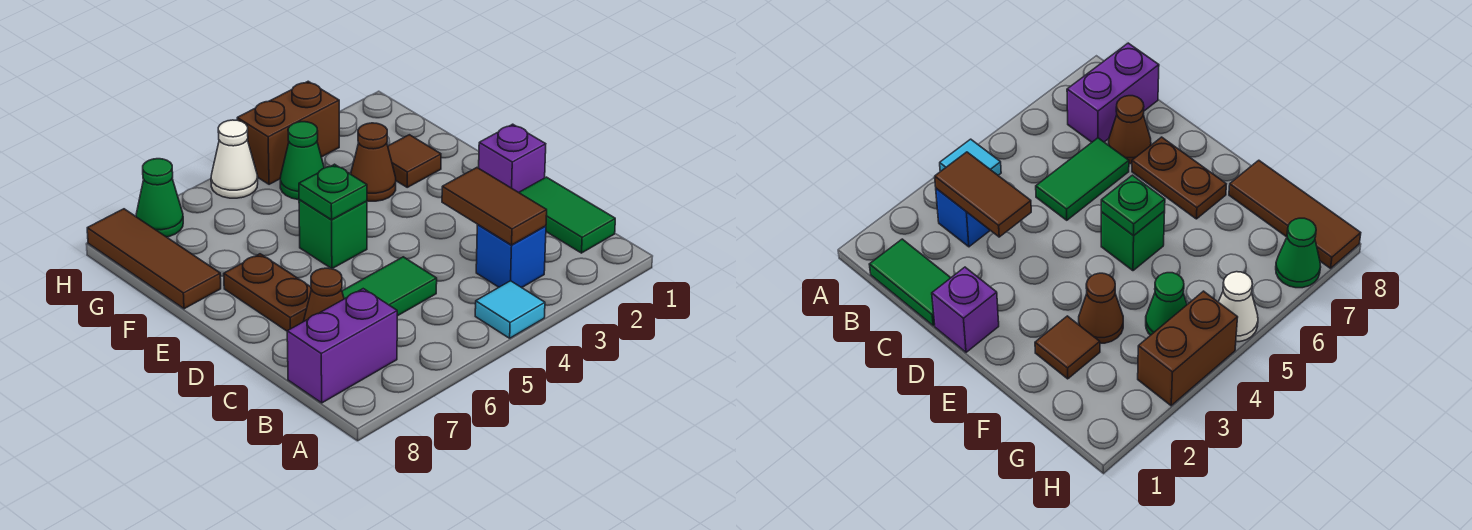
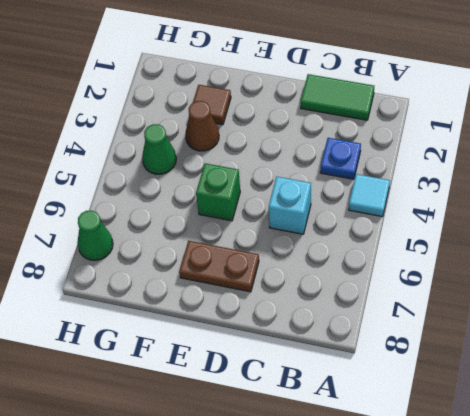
blue plate B3 level 1 -> blue brick B3 level 1
cyan brick C5 level 1 -> green tile C5:C6 level 1
none -> purple brick B7:B8 level 1
none -> brown cone C7 level 1
none -> purple brick D1 level 1

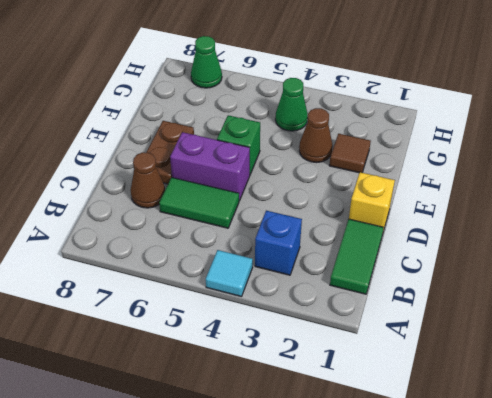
yellow brick D1 level 1 -> purple brick D1 level 1
purple brick D5:D6 level 1 -> purple brick B7:B8 level 1
none -> brown tile F8:H8 level 1
none -> brown brick H3:H4 level 1
none -> white cone H5 level 1

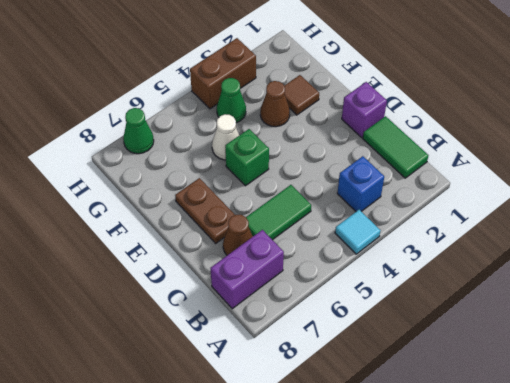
white cone F5 level 1 -> white cone H5 level 1
none -> brown tile F8:H8 level 1
none -> brown tile B3:C3 level 2
none -> green plate E5 level 2

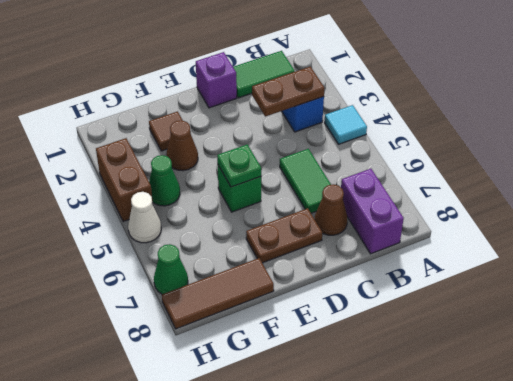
brown plate B3:C3 level 2 -> brown tile B3:C3 level 2

